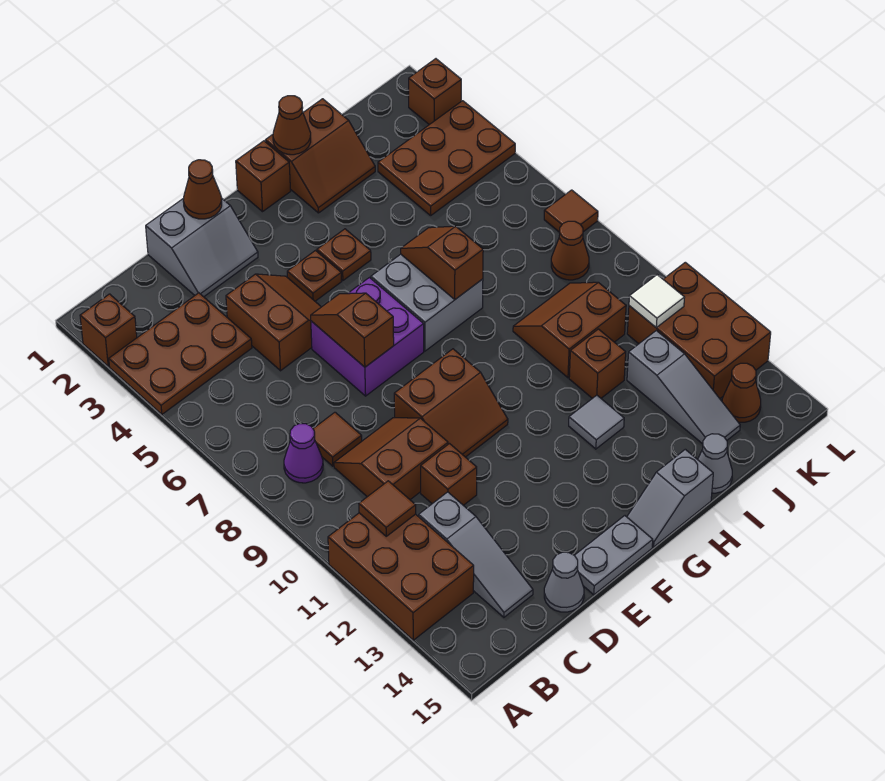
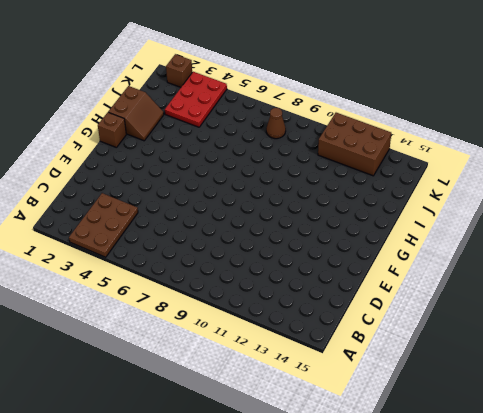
red plate J3:L4 level 1 -> brown plate J3:L4 level 1
none -> brown brick A2 level 1
none -> brown brick A11:B13 level 1
none -> purple cone B8 level 1
none -> brown tile C8 level 1

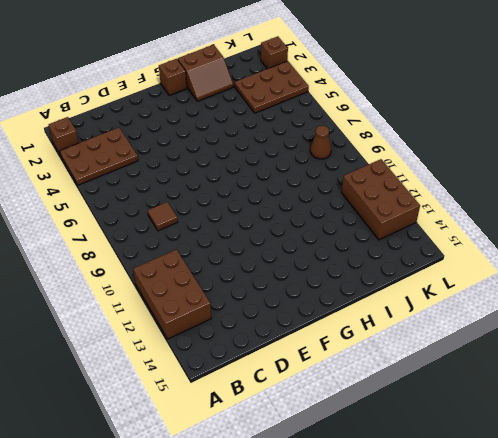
none -> purple cone B8 level 1
none -> brown slope C9:D10 level 1 top 10
none -> grey slope C12:C14 level 1 top 12
none -> grey slope D1:E2 level 1 top 1

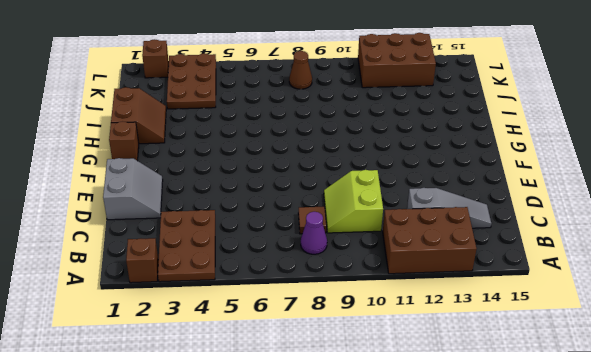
lime slope C9:D10 level 1 top 10 -> brown slope C9:D10 level 1 top 10
none -> brown slope D4:E5 level 1 top D
none -> brown brick D11 level 1
none -> grey cone D15 level 1
none -> purple brick E6:F7 level 1

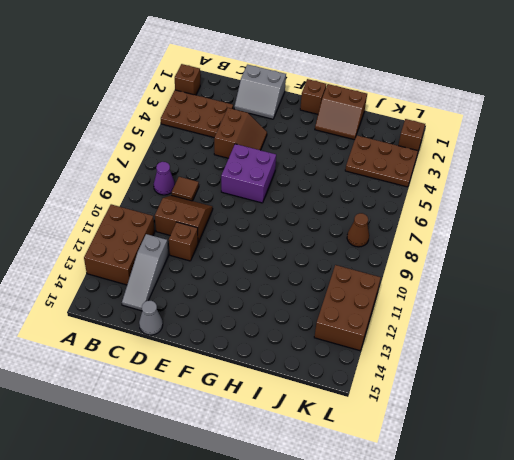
none -> brown slope E9:F10 level 1 top 9
none -> grey plate E15:F15 level 1
none -> brown plate F4 level 1
none -> brown plate G4 level 1

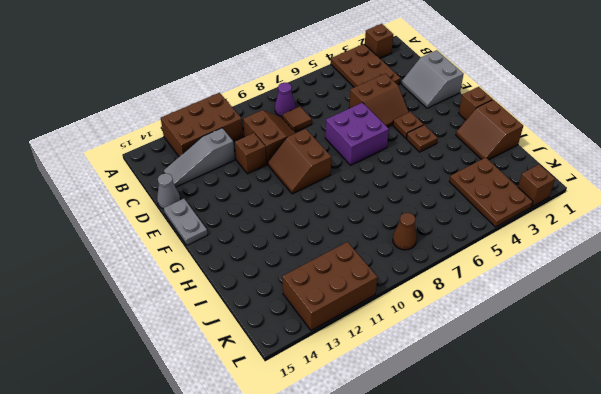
none -> grey brick G6:H7 level 1
none -> grey slope G15:H15 level 1 top H
none -> grey tile H12 level 1
none -> brown slope I9:J10 level 1 top 10

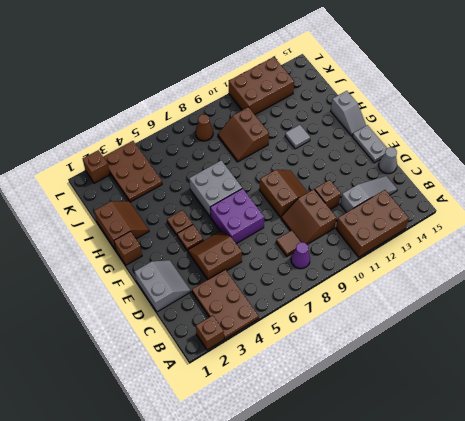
none -> brown brick I11 level 1
none -> grey cone I15 level 1
none -> grey slope J12:J14 level 1 top 12
none -> brown cone K14 level 1

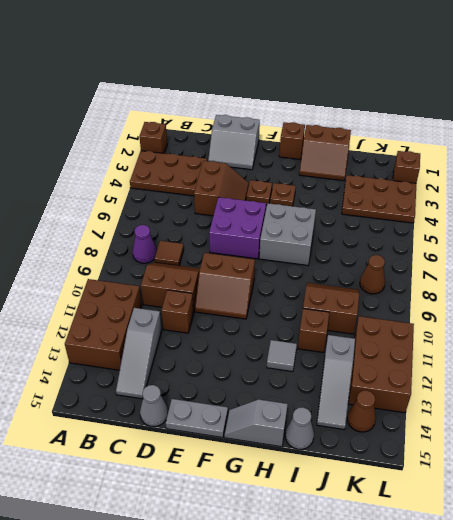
none -> brown tile L7 level 1
none -> brown tile B11 level 2
none -> brown cone E1 level 2
none -> brown slope E6:E7 level 2 top 7

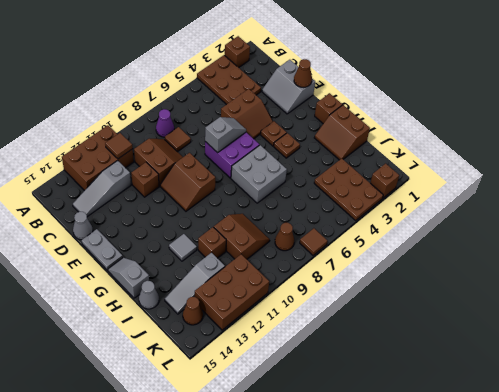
grey slope E6:E7 level 2 top 7 -> brown slope E6:E7 level 2 top 7
none -> brown cone H1 level 2
none -> brown slope H6:H7 level 2 top 7
none -> white tile K11 level 2

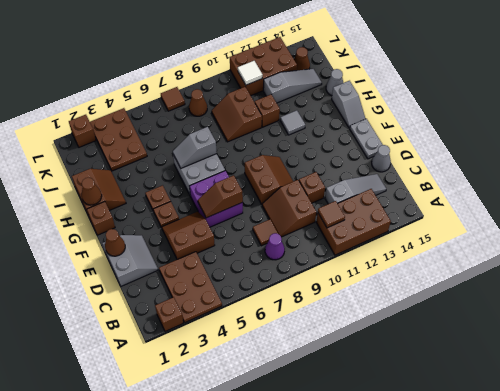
grey slope H6:H7 level 2 top 7 -> brown slope H6:H7 level 2 top 7

